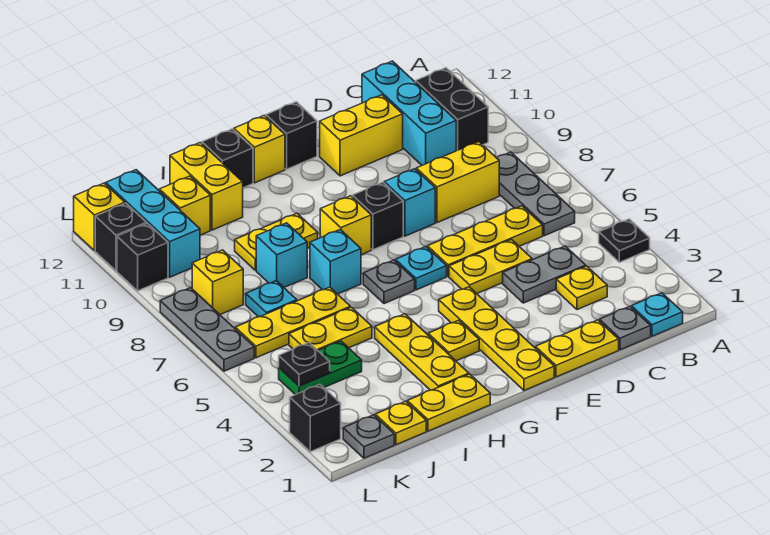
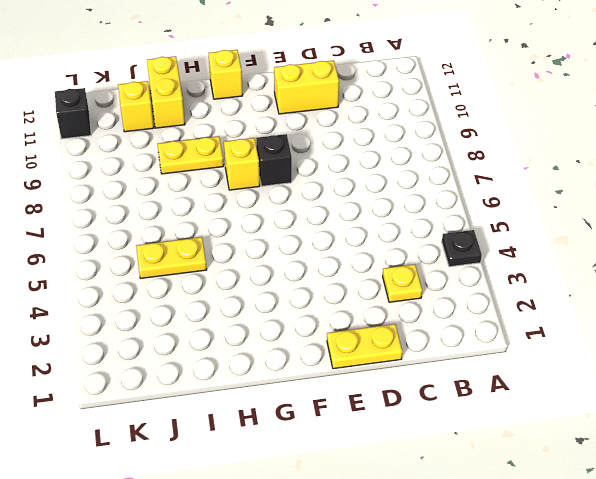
none -> cyan plate B1 level 1
none -> grey plate B6:B8 level 1
none -> black brick B10:B11 level 1
none -> grey plate C1 level 1

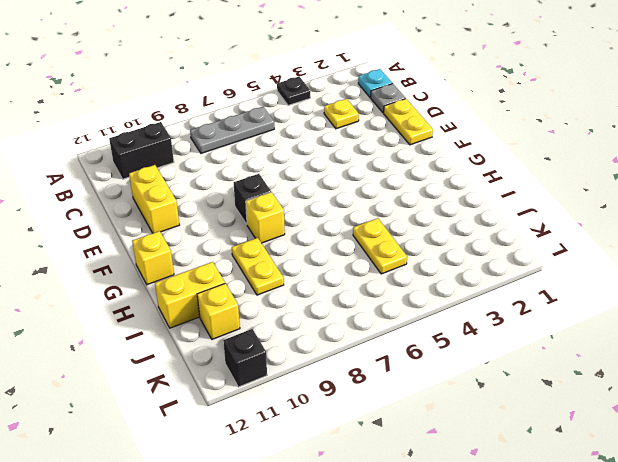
none -> grey plate C4:D4 level 1
none -> yellow plate C6:E6 level 1
none -> yellow brick C8:D8 level 1
none -> cyan brick C10:C12 level 1

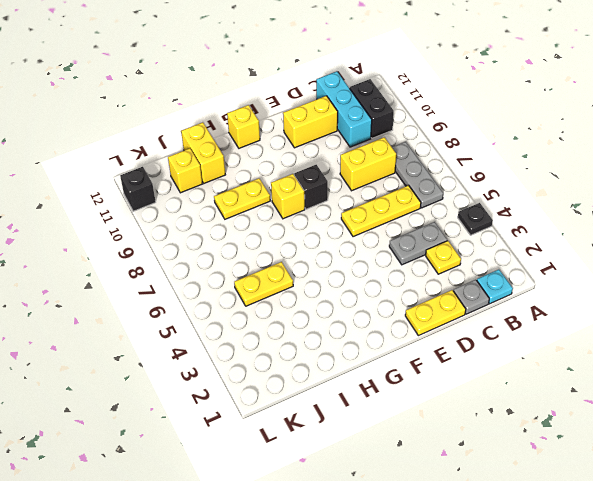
none -> yellow plate D5:E5 level 1
none -> cyan brick E8 level 1
none -> yellow plate F1:F4 level 1
none -> cyan plate F6 level 1

